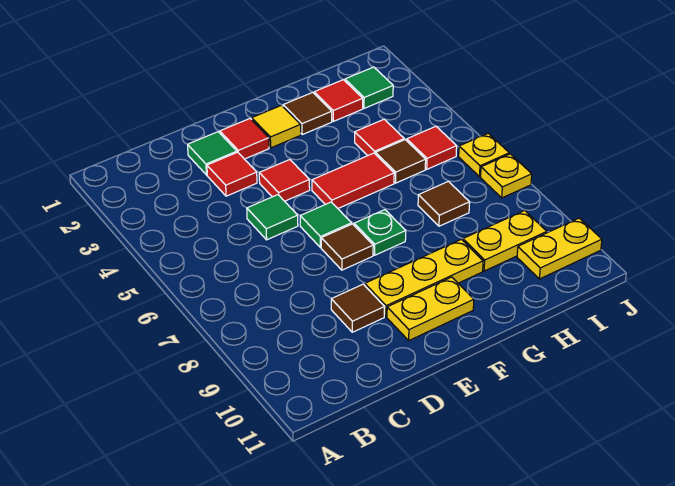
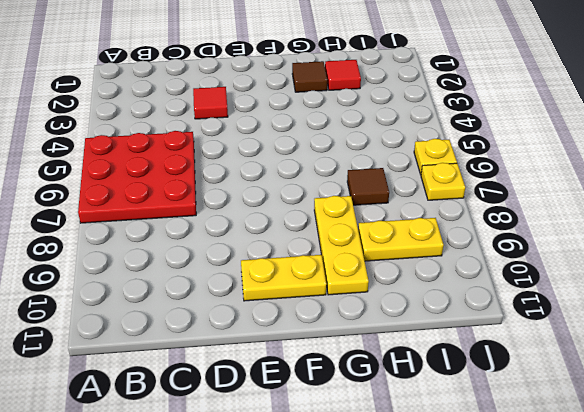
red plate A5:C7 level 1 -> none
yellow plate G8:G10 level 1 -> yellow plate E9:G9 level 1
none -> green tile D2 level 1
none -> green tile D5 level 1
none -> brown tile D9 level 1

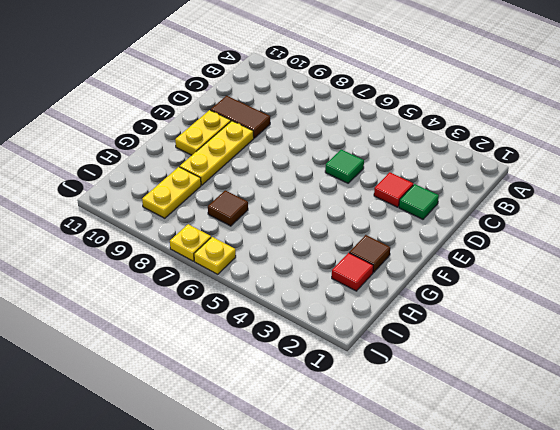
brown tile D9:D10 level 1 -> brown tile D9 level 1
none -> red tile E2 level 1
none -> red tile E4 level 1
none -> green tile E6 level 1

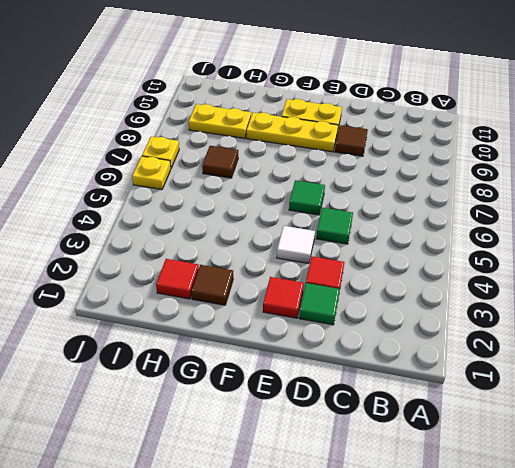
white tile E4 level 1 -> red tile E4 level 1
none -> brown tile E7 level 1
none -> yellow tile F2 level 1
none -> red tile F5:G5 level 1

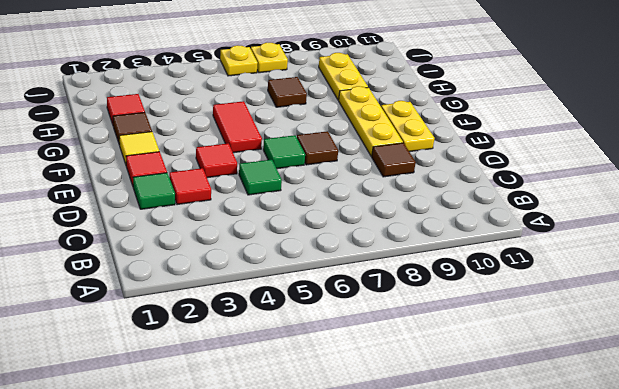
none -> green plate F7 level 1
none -> red tile H4 level 1
none -> brown tile H5 level 1

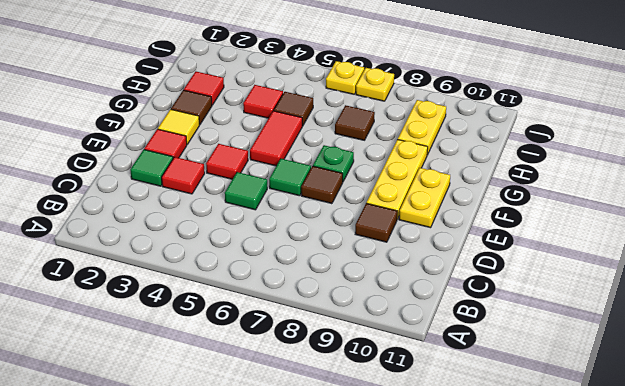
none -> green tile I2 level 1
none -> red tile I5 level 1
none -> yellow plate I10:J10 level 1

